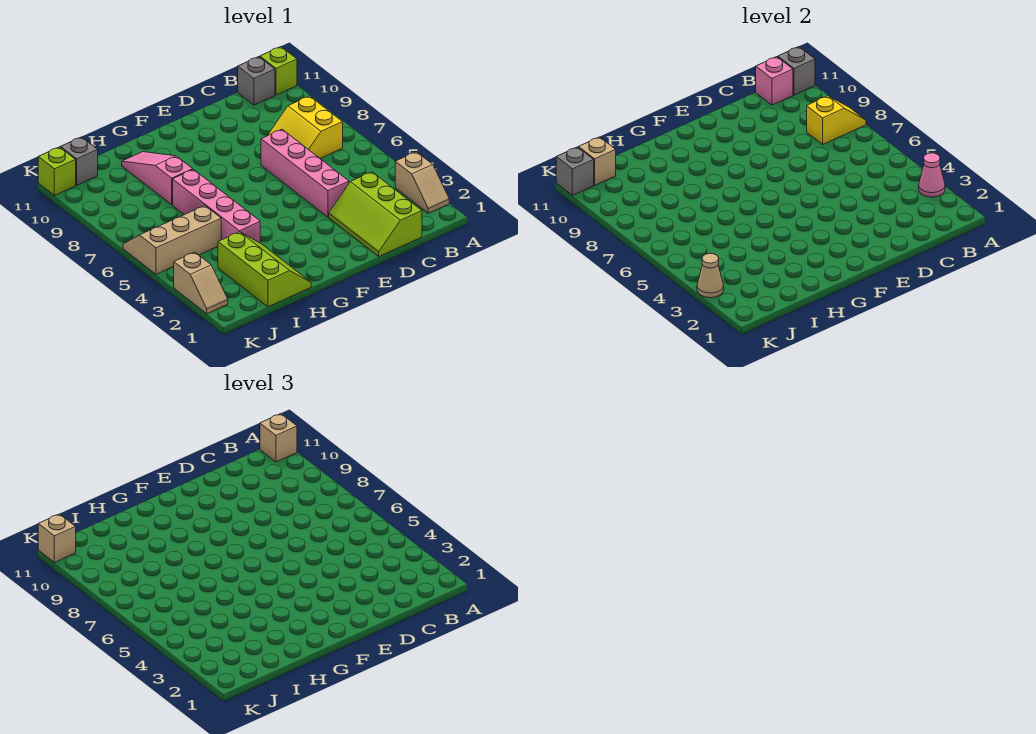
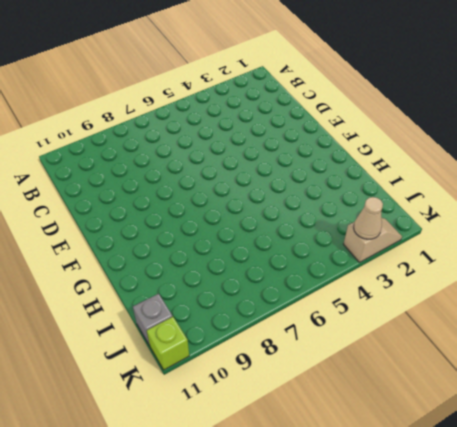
none -> tan slope A2:A3 level 1 top 3
none -> lime brick A11 level 1
none -> yellow slope B7:C8 level 1 top B

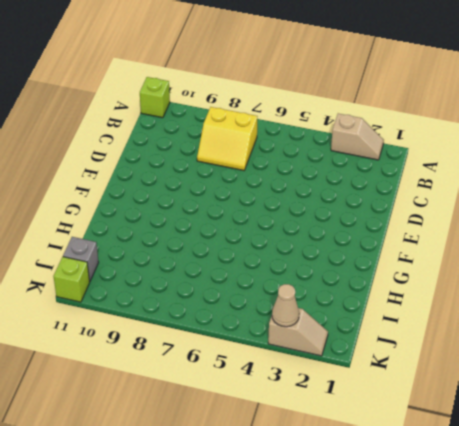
none -> grey brick B11 level 1
none -> lime slope C1:D3 level 1 top C
none -> pink brick D4:D7 level 1

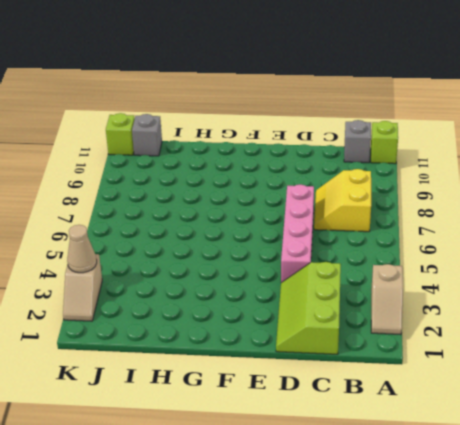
none -> lime slope H1:I3 level 1 top I
none -> pink brick H4:H7 level 1
none -> pink slope H8:H10 level 1 top 8

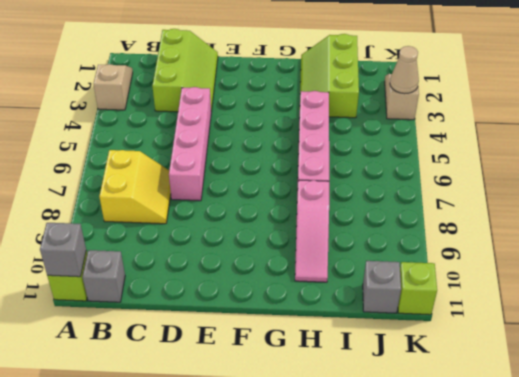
none -> tan slope I5:K6 level 1 top 5
none -> pink cone A3 level 2
none -> yellow slope A8:B8 level 2 top B

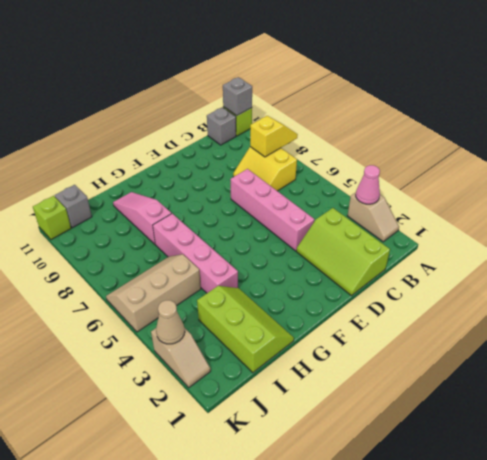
none -> pink brick B11 level 2
none -> tan brick J11 level 2
none -> grey brick K11 level 2

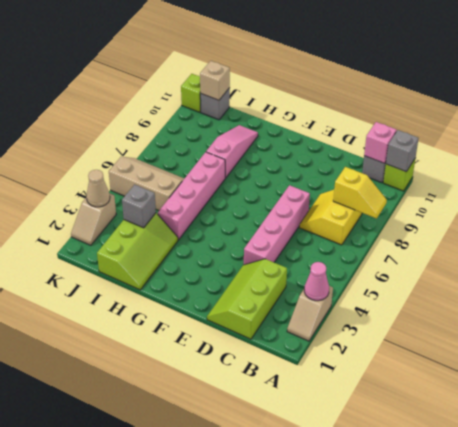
grey brick I3 level 2 -> grey brick K11 level 2
none -> tan brick A11 level 3
none -> tan brick K11 level 3

